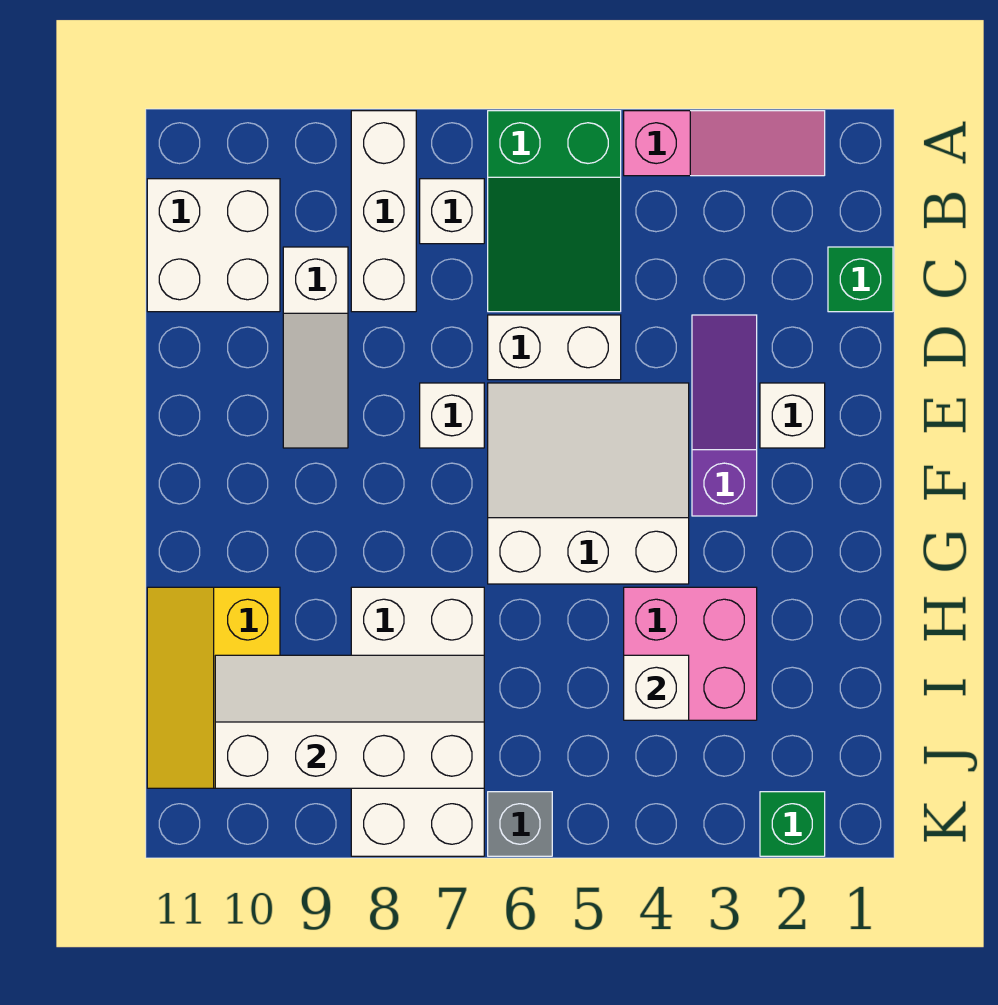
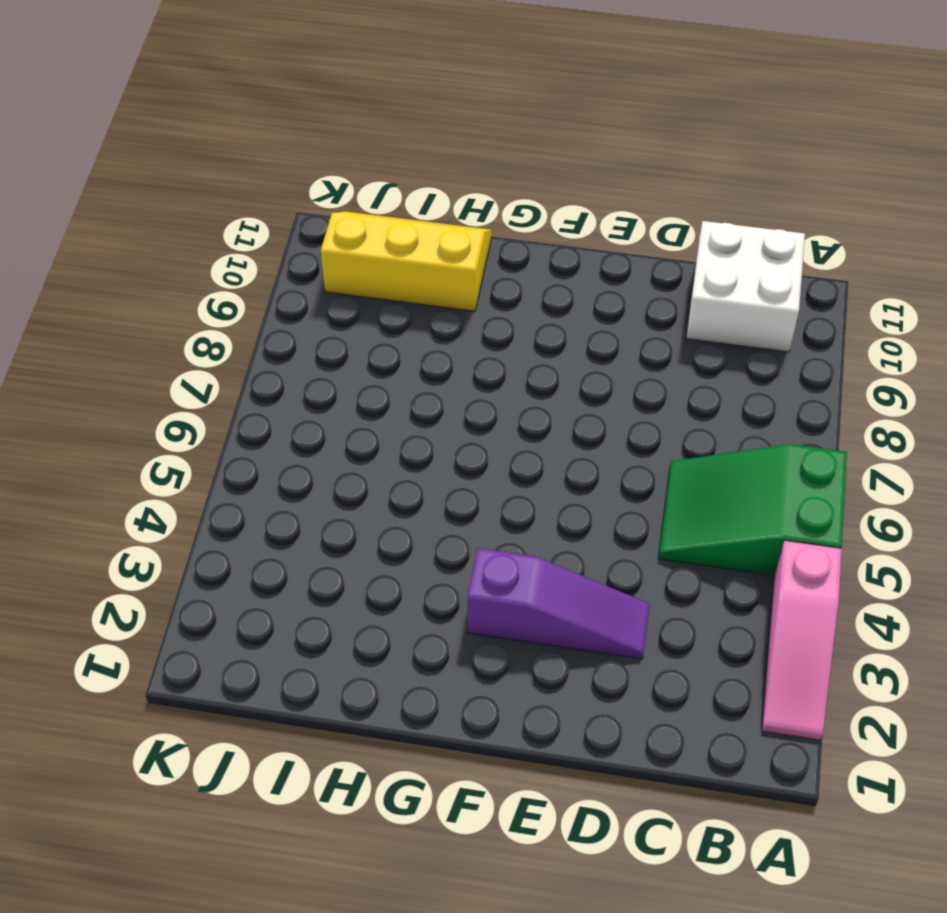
none -> white brick A8:C8 level 1
none -> white brick B7 level 1
none -> green brick C1 level 1

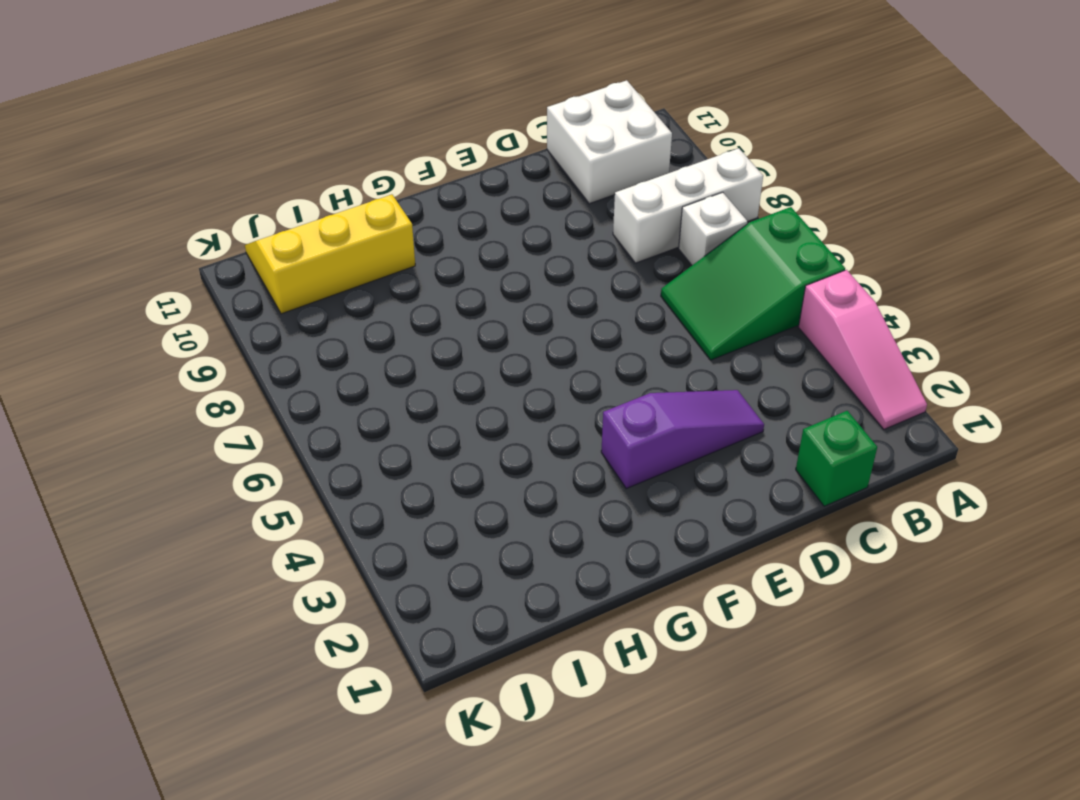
none -> white slope C9:E9 level 1 top C
none -> white brick D5:D6 level 1
none -> white brick E2 level 1

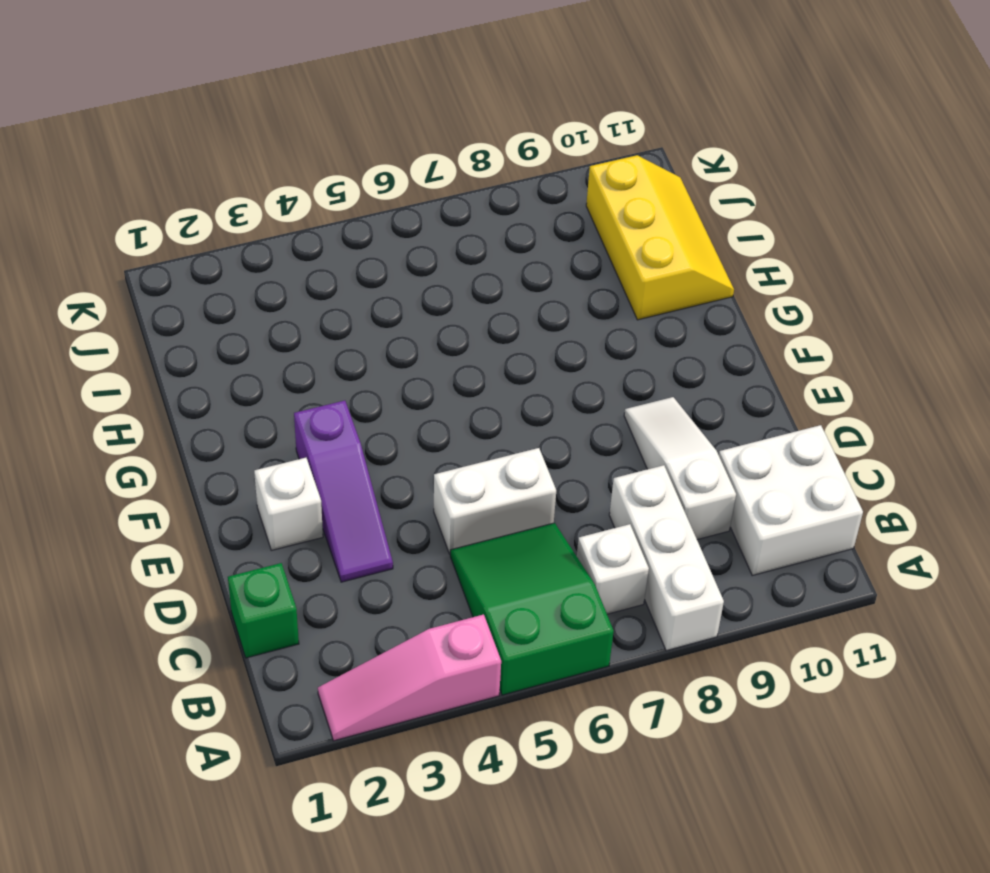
none -> white slope E4:G6 level 1 top G
none -> white brick E7 level 1
none -> pink brick H3:I4 level 1

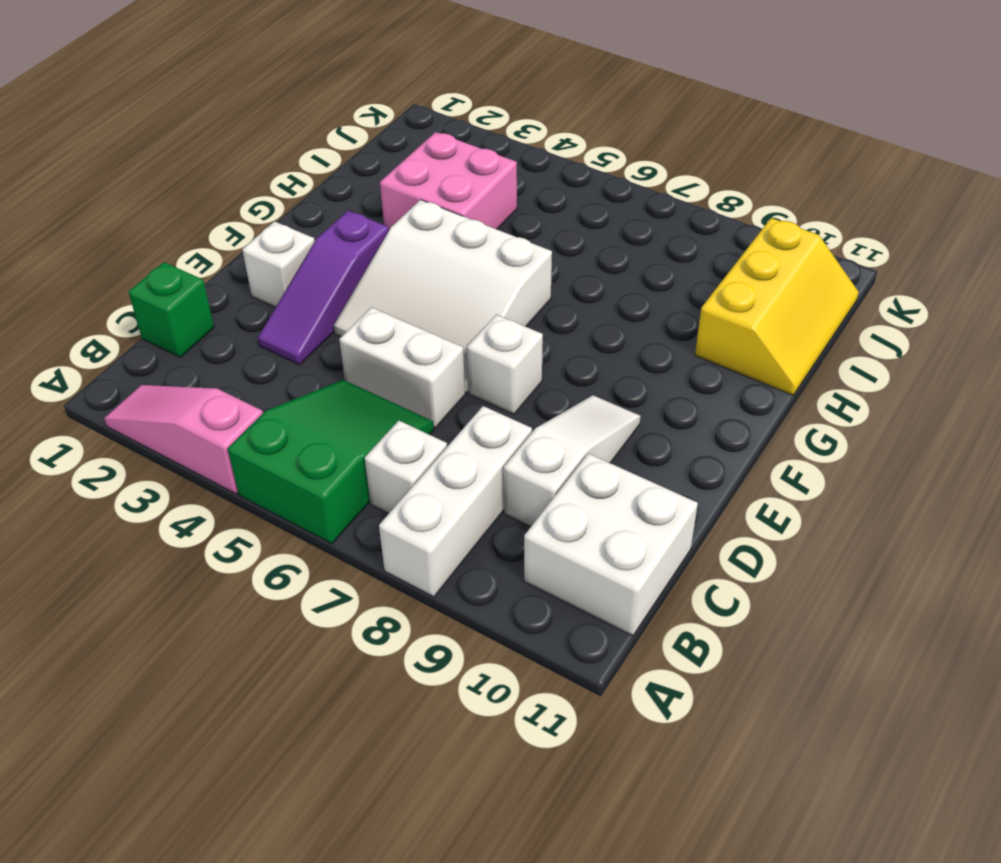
none -> white brick H7:K8 level 1
none -> green brick K2 level 1
none -> grey brick K6 level 1

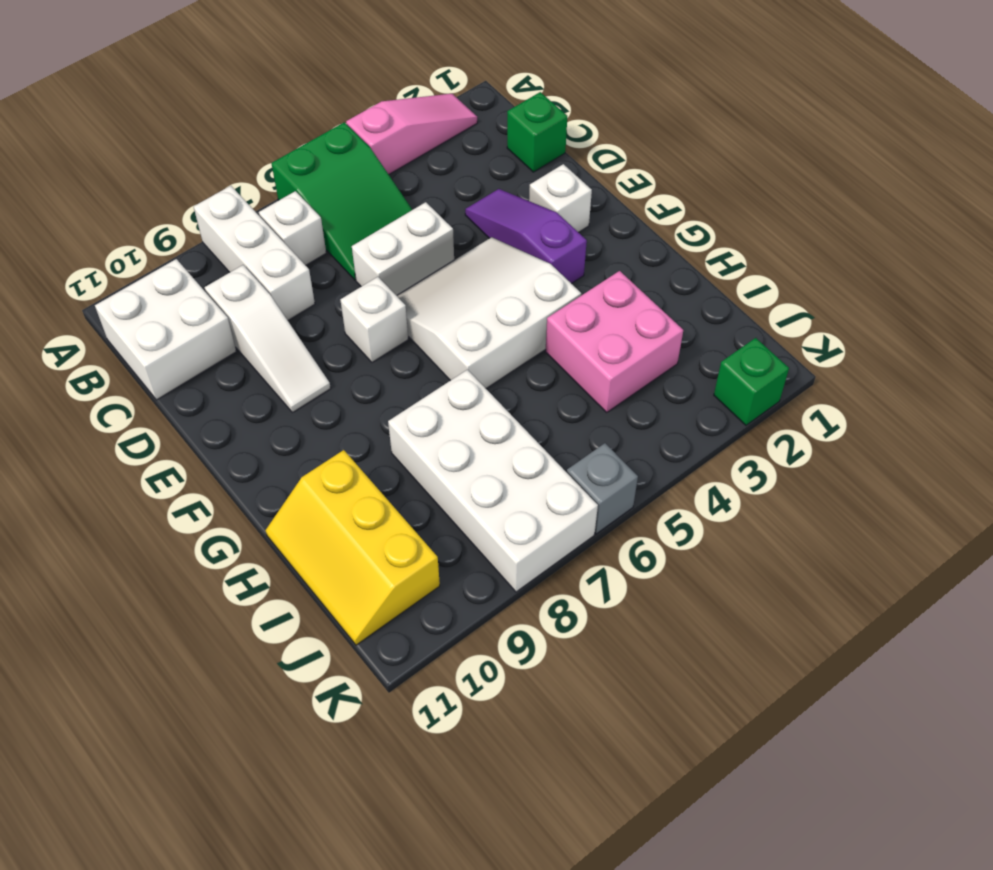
none -> white brick I4 level 2
none -> white slope I7:J10 level 2 top J

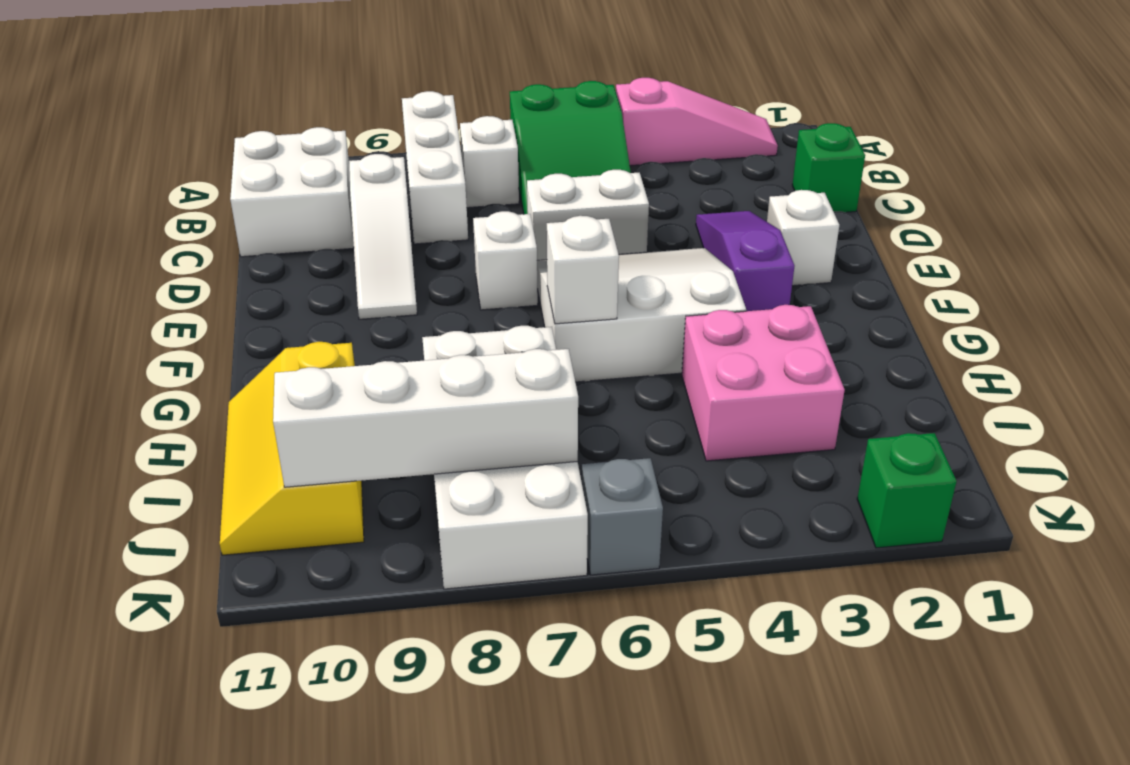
white brick G6 level 2 -> white brick I4 level 2

